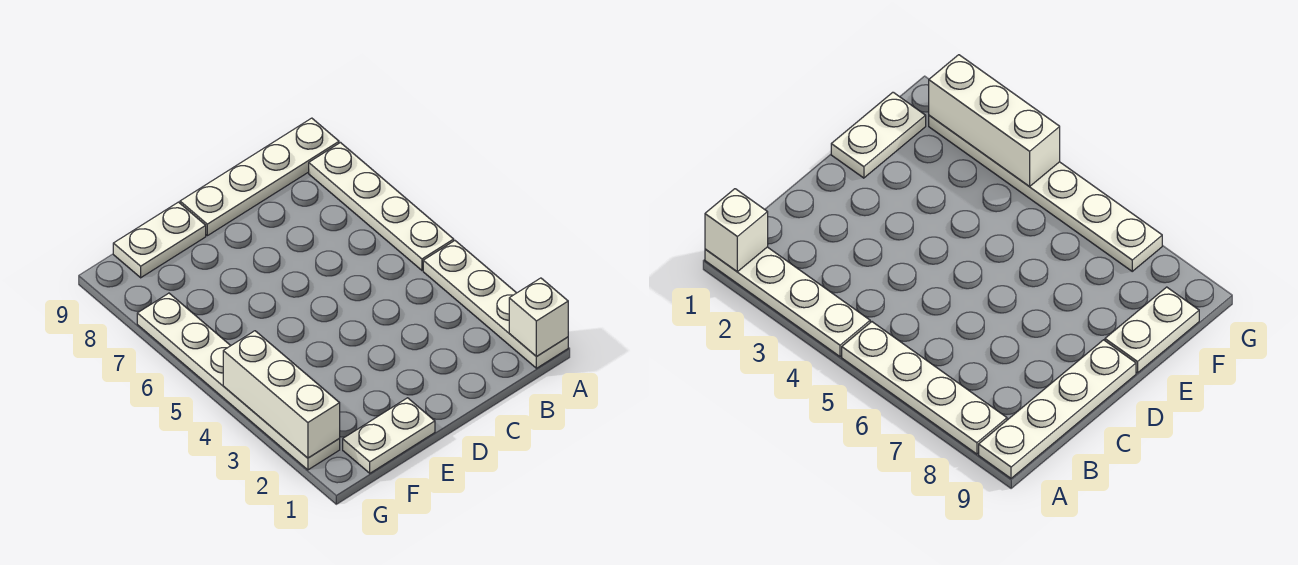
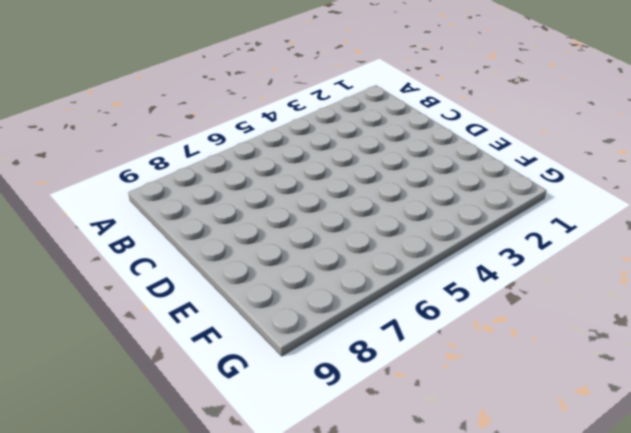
none -> white plate A1:A4 level 1
none -> white plate A5:A8 level 1

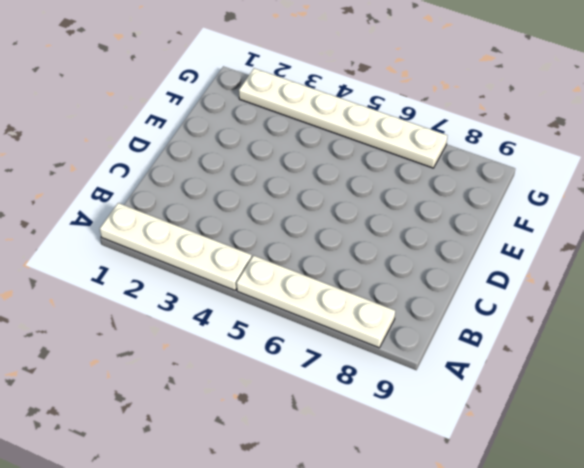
none -> white plate A9:D9 level 1
none -> white plate E1:F1 level 1

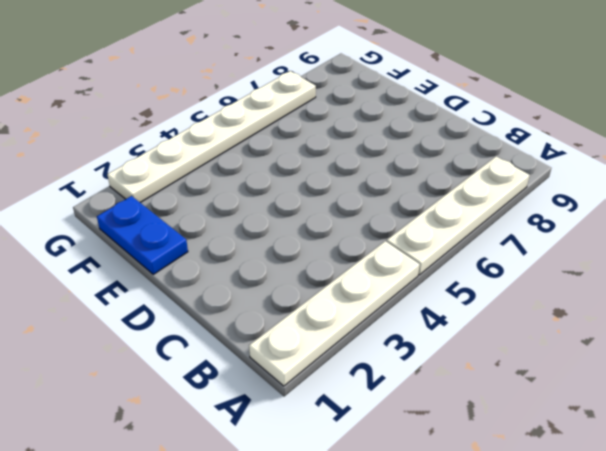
blue plate E1:F1 level 1 -> white plate E1:F1 level 1
none -> white plate A9:D9 level 1
none -> white plate E9:F9 level 1

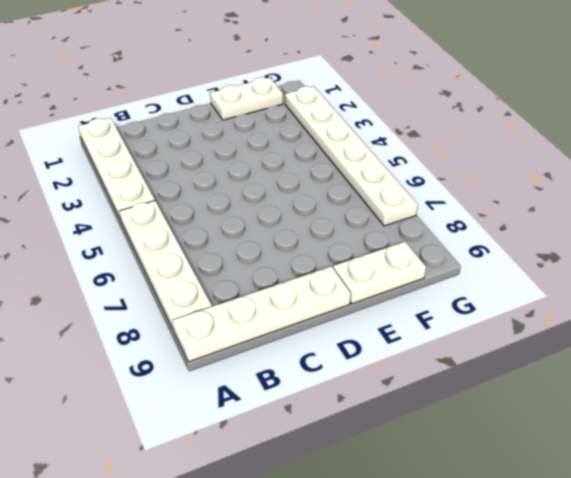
none -> white brick A1 level 2
none -> white brick G2:G4 level 2

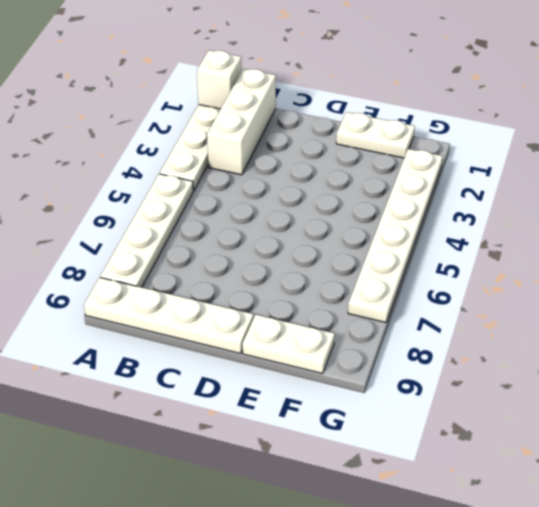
white brick B1:B3 level 1 -> white brick G2:G4 level 2

